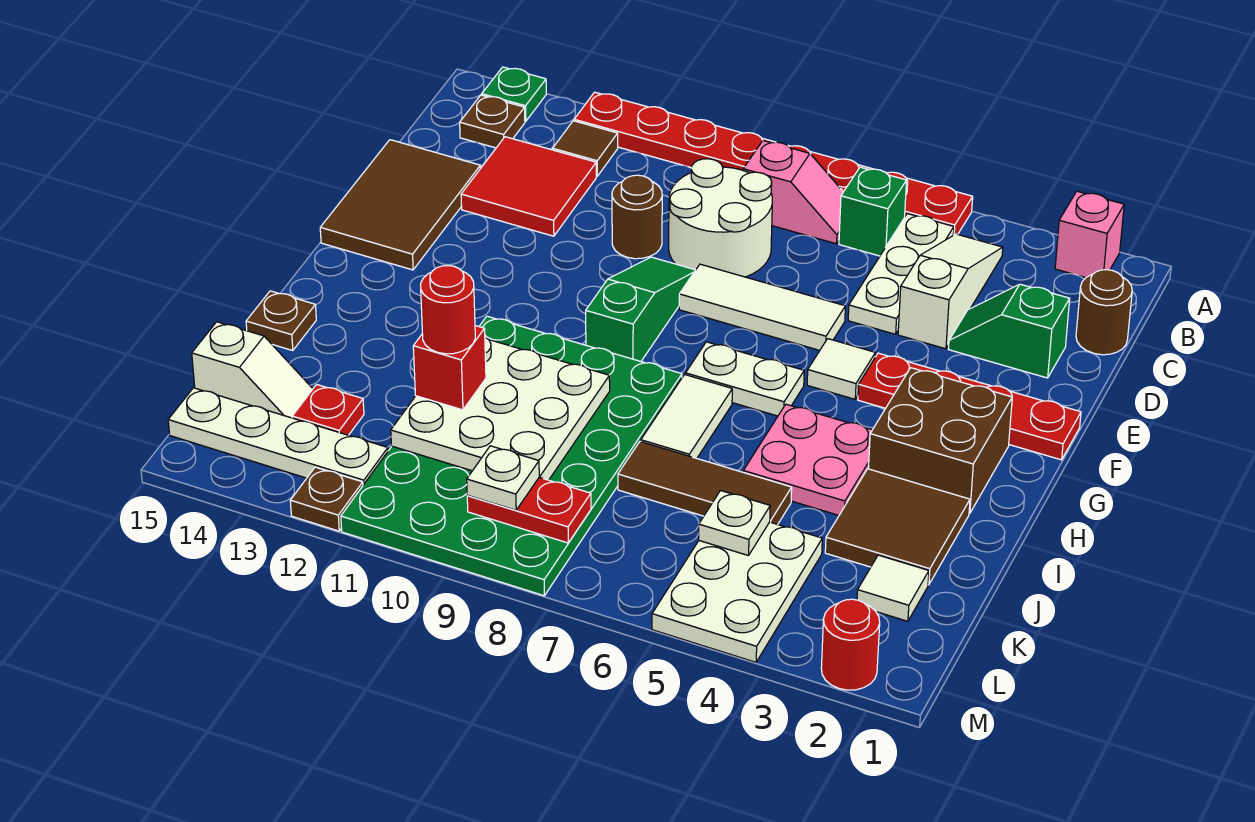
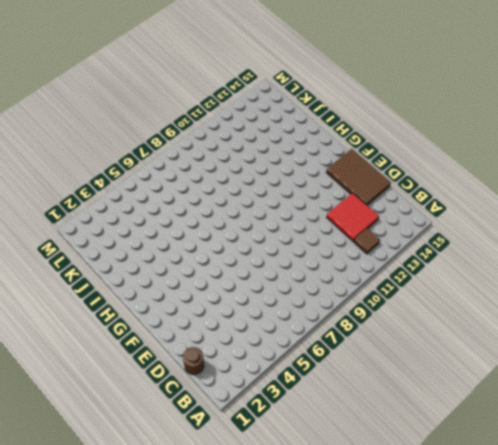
none -> pink brick A2 level 1
none -> red plate A5:A12 level 1
none -> green plate A14 level 1
none -> white slope B4:D4 level 1 top D

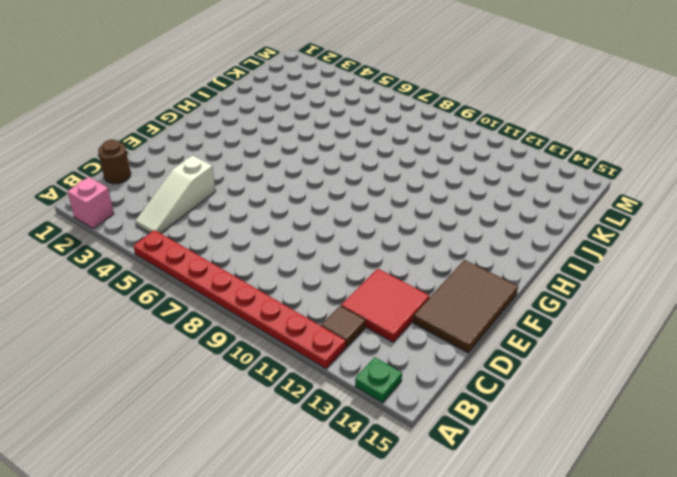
none -> white plate B5:D5 level 1
none -> green brick B6 level 1
none -> pink slope B7:B8 level 1 top 8
none -> brown plate B14 level 1

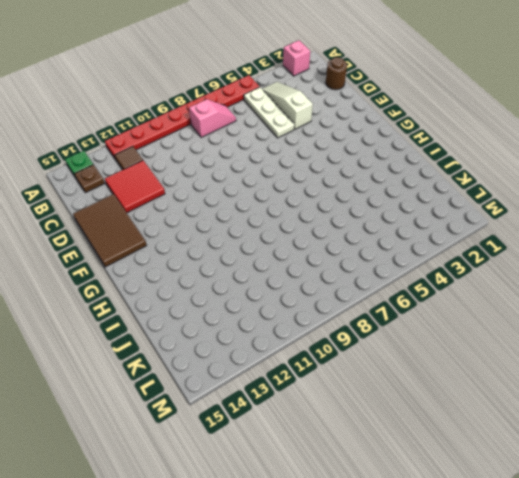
none -> green brick B6 level 1
none -> white round brick C8:D9 level 1
none -> green slope D2:D3 level 1 top 2
none -> brown round brick D10 level 1

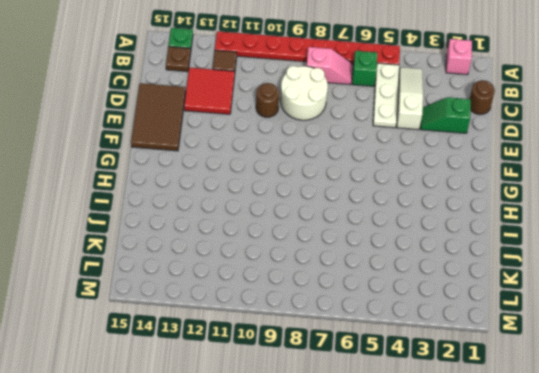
none -> white tile E6:E8 level 1
none -> green slope E9:G9 level 1 top G
none -> red plate F1:F4 level 1
none -> white tile F5 level 1

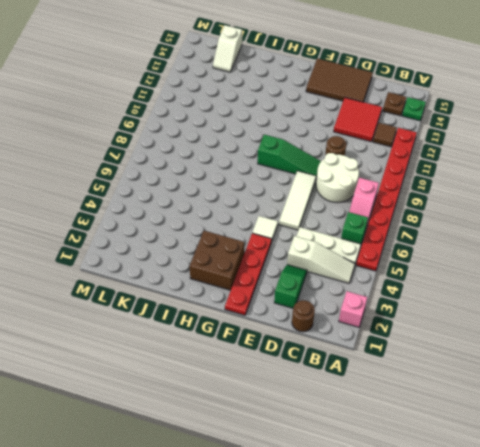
none -> white plate G6:G7 level 1
none -> pink plate H4:I5 level 1
none -> white tile H7:I7 level 1
none -> green plate H8:M11 level 1

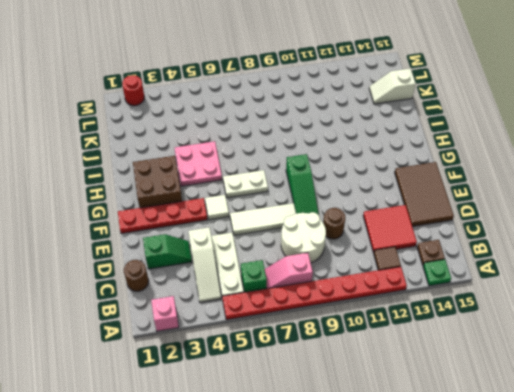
none -> white tile H7:I7 level 1
none -> green plate H8:M11 level 1
none -> brown tile I2:J3 level 1
none -> brown plate I15 level 1

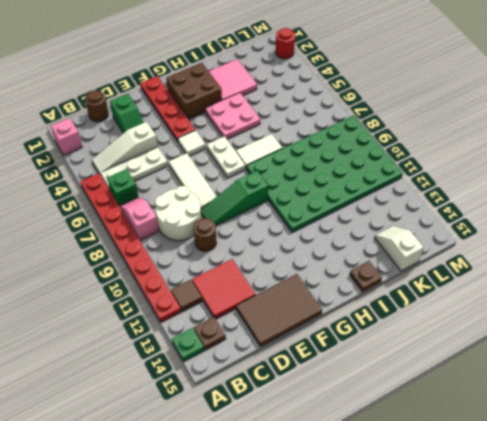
pink tile I2:J3 level 1 -> brown tile I2:J3 level 1
none -> brown tile J5:J7 level 1
none -> white tile K2 level 1
none -> white plate K4:M5 level 1
none -> red plate K13 level 1

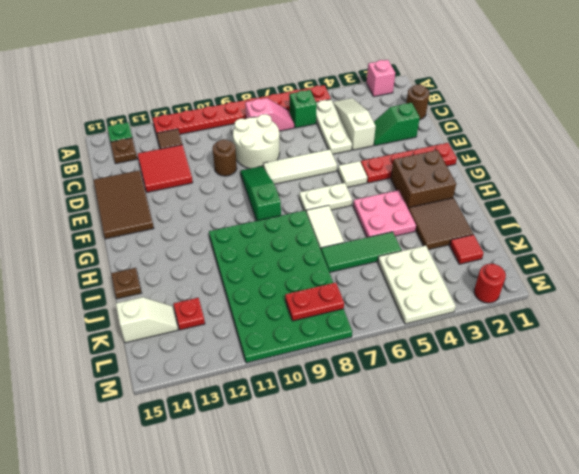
green tile J5:J7 level 1 -> brown tile J5:J7 level 1
red tile K2 level 1 -> white tile K2 level 1
none -> white plate L12:L15 level 1
none -> brown plate M12 level 1
none -> white plate I9:K11 level 2
none -> white plate K5 level 2

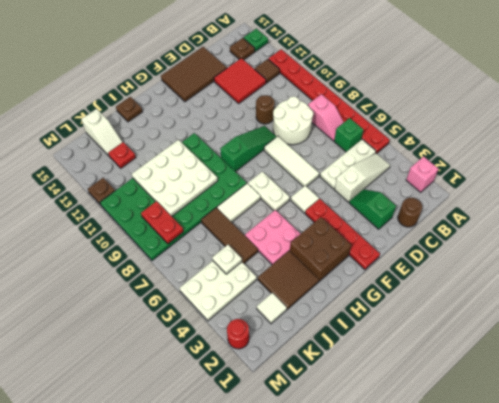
none -> white plate L12:L15 level 1
none -> red brick J11 level 3
none -> white plate L9 level 3
none -> red round brick J11 level 4

